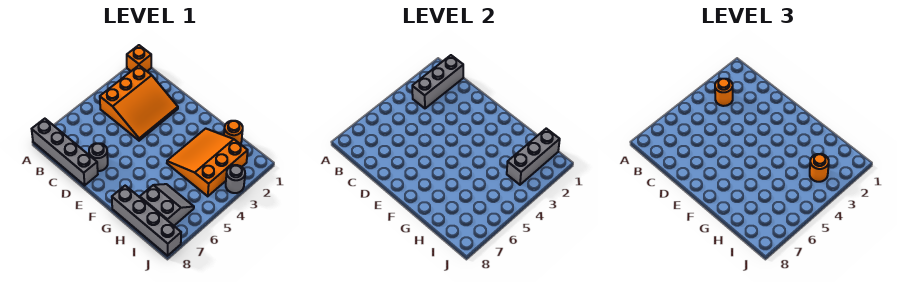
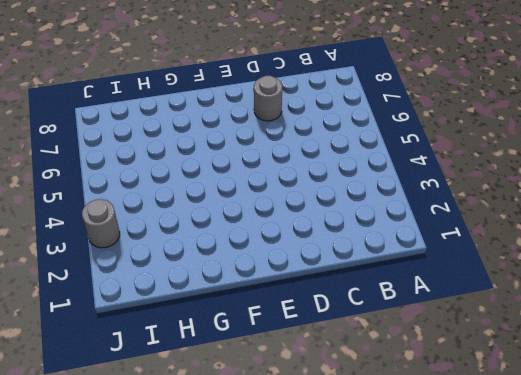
none -> orange brick A1 level 1
none -> grey brick A8:D8 level 1
none -> orange slope B2:D4 level 1 top B

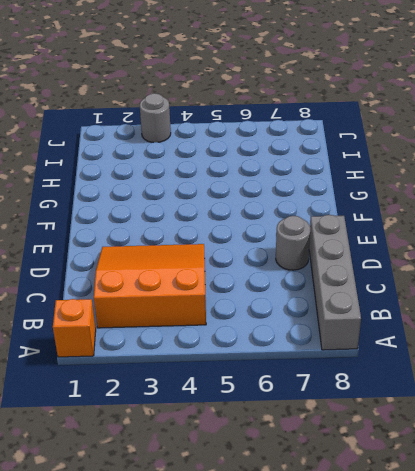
none -> orange slope G2:I4 level 1 top I
none -> grey brick G8:J8 level 1
none -> orange round brick H1 level 1

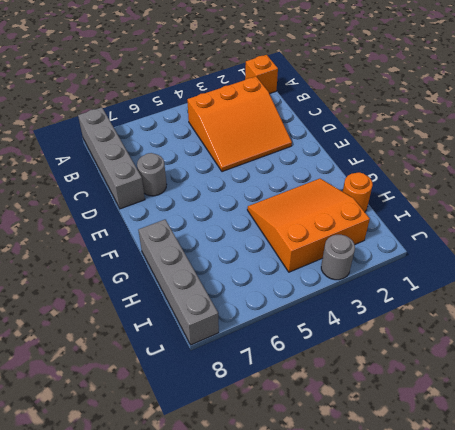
none -> grey slope H6:I7 level 1 top 7
none -> grey brick B1:B3 level 2
none -> grey brick I1:I3 level 2

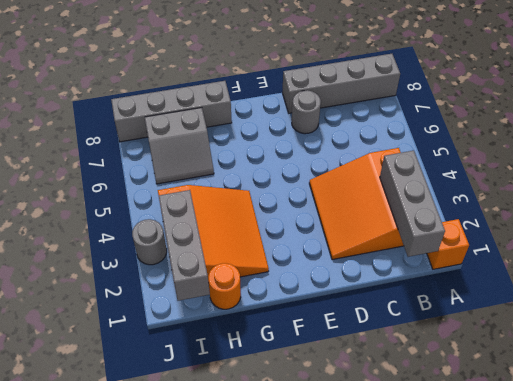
none -> orange round brick B3 level 3
none -> orange round brick I3 level 3

